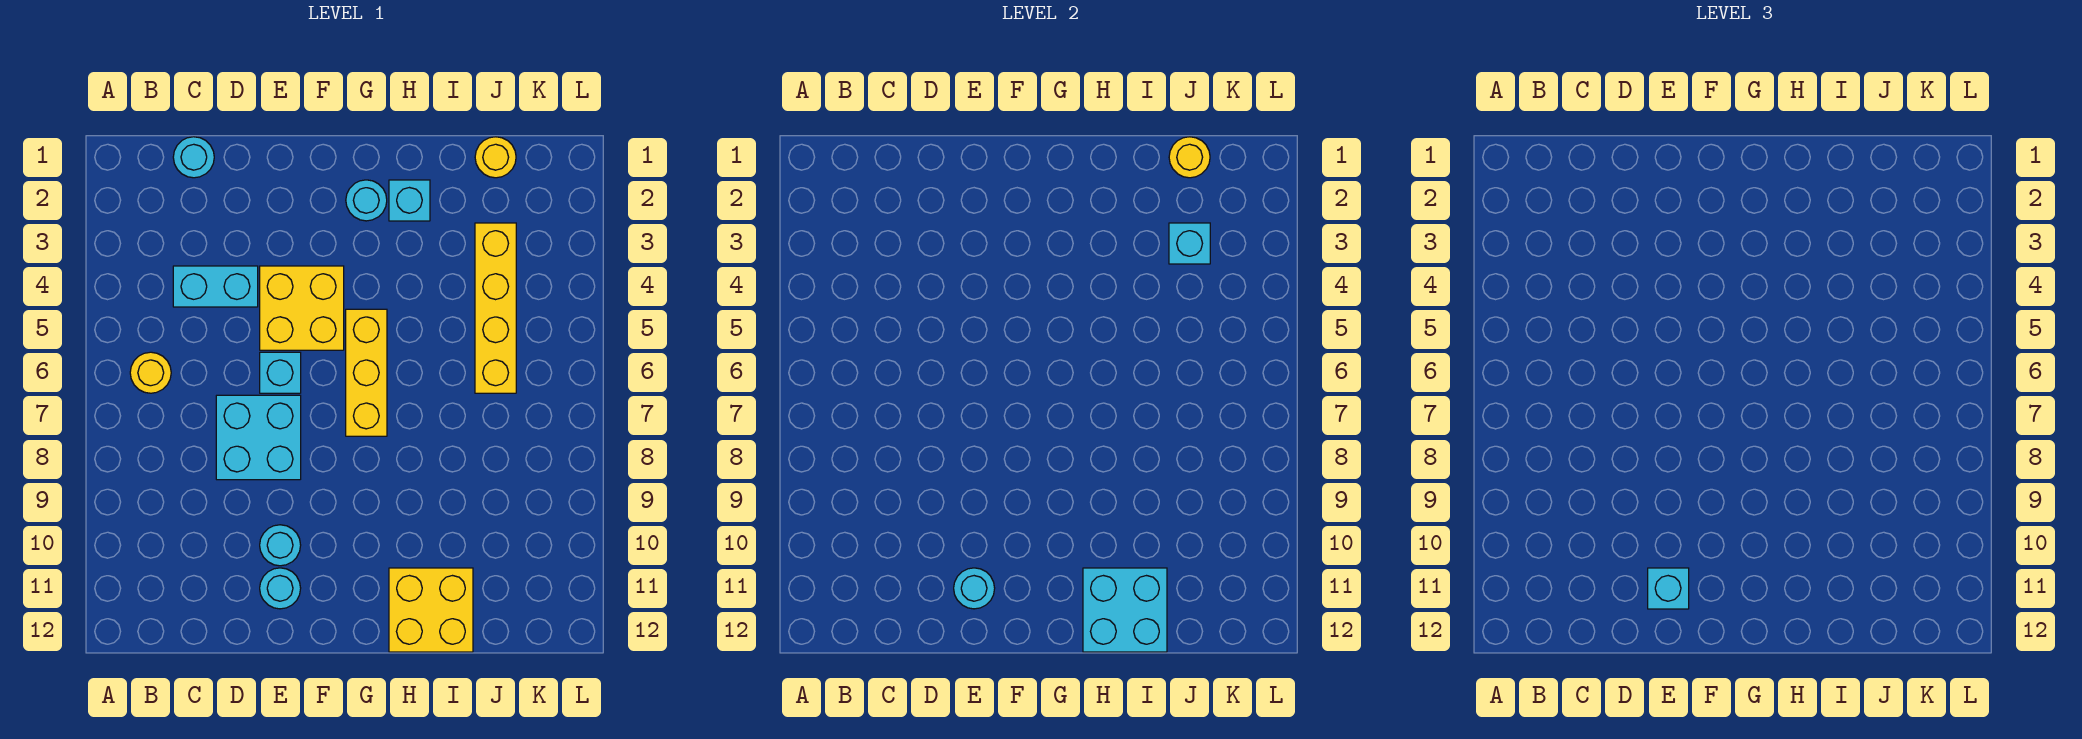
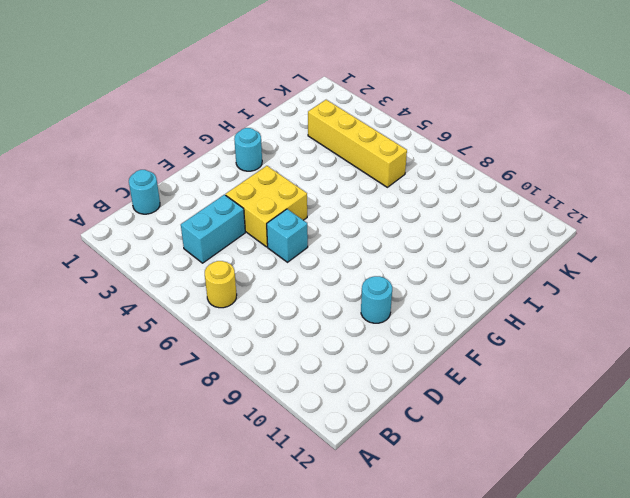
none -> cyan brick D7:E8 level 1
none -> cyan round brick E11 level 1
none -> yellow brick G5:G7 level 1

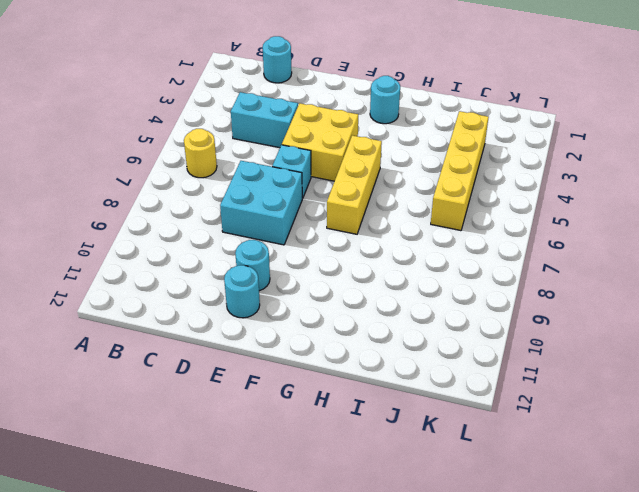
none -> cyan brick H2 level 1
none -> yellow brick H11:I12 level 1
none -> yellow round brick J1 level 1

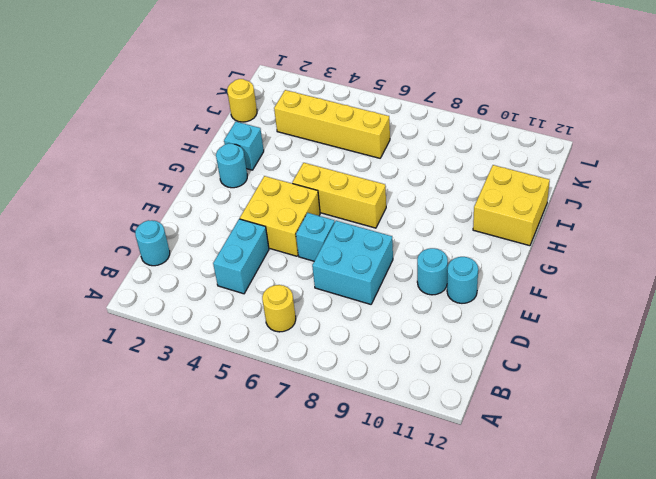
none -> cyan round brick E11 level 2
none -> cyan brick H11:I12 level 2
none -> yellow round brick J1 level 2

